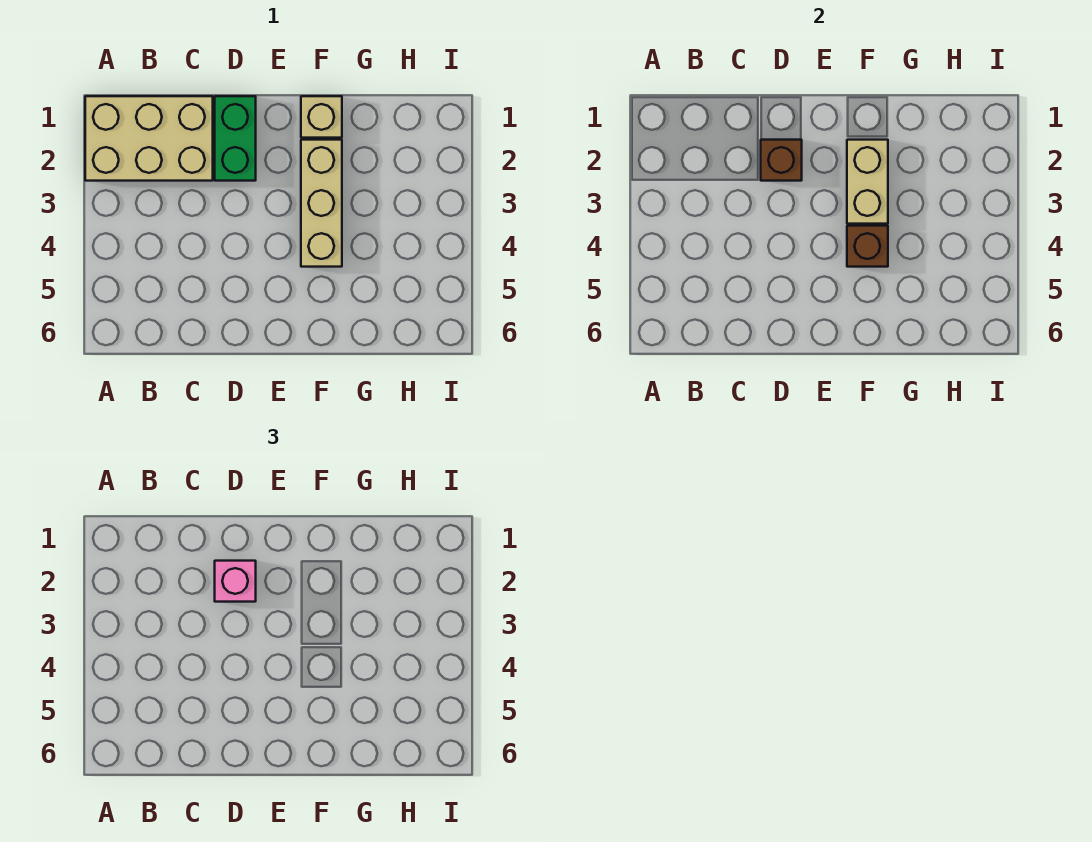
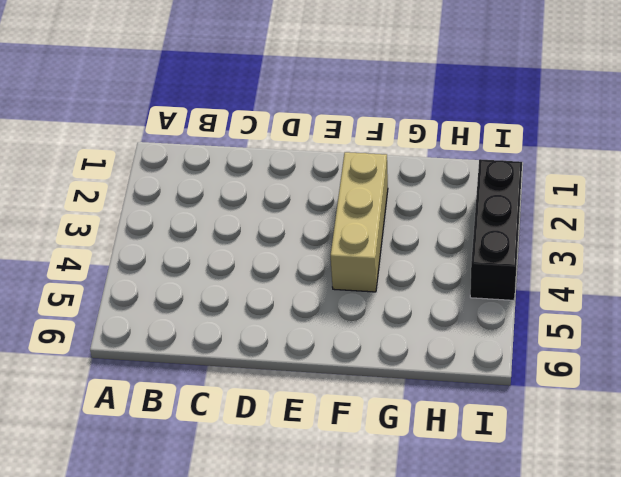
black brick I2:I4 level 1 -> none
none -> tan brick A1:C2 level 1
none -> green brick D1:D2 level 1

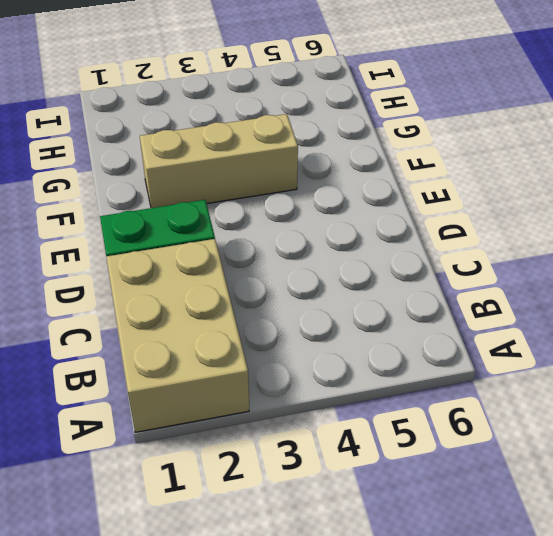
none -> tan brick F1 level 1
none -> brown brick D2 level 2

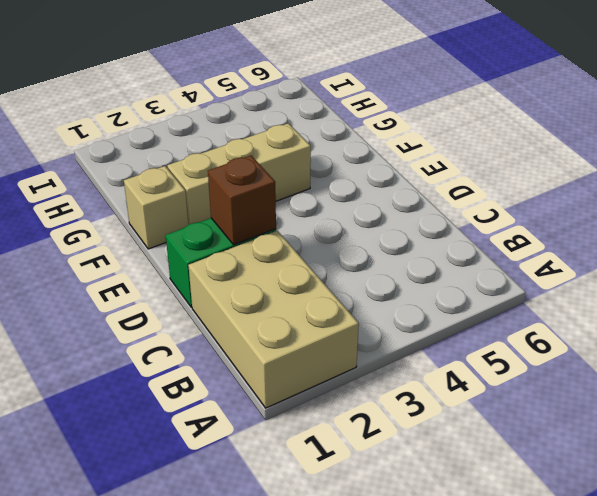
none -> tan brick F2:F3 level 2
none -> brown brick F4 level 2

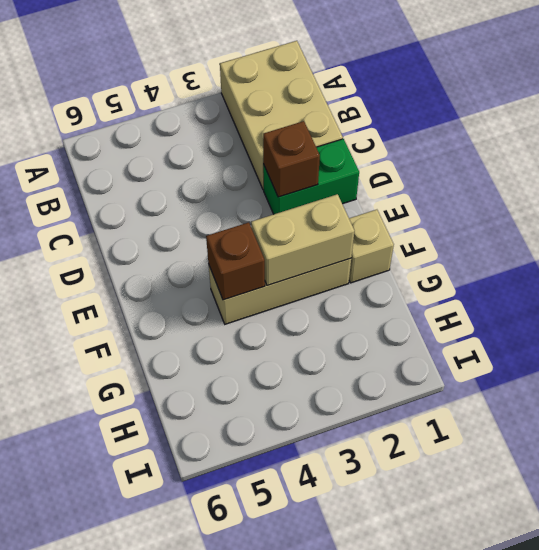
none -> pink brick D2 level 3

